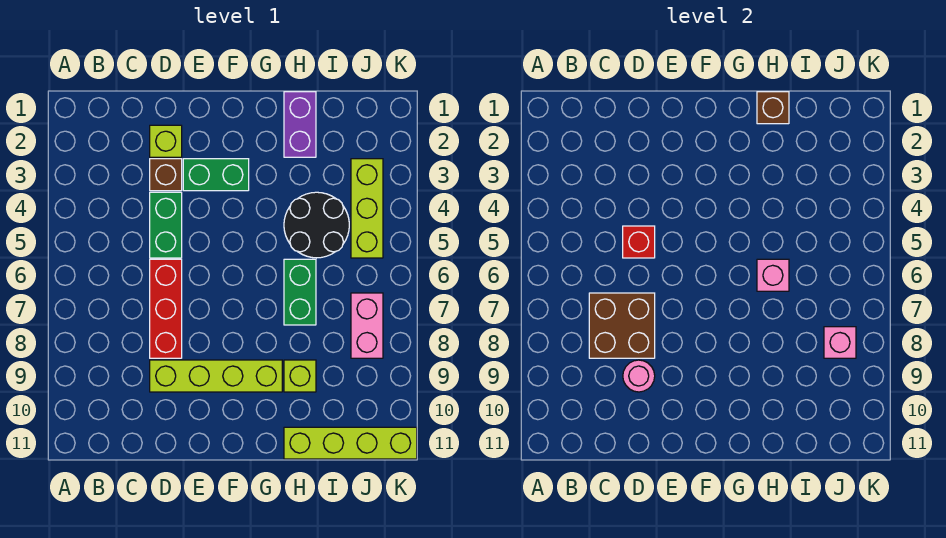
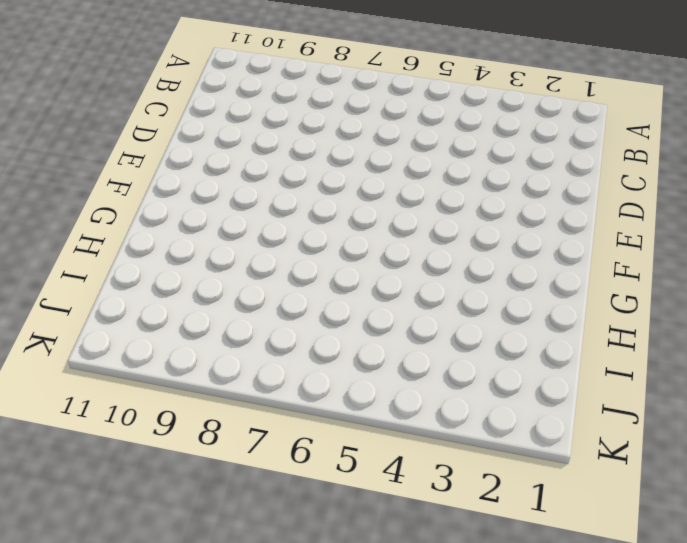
none -> lime brick D2 level 1
none -> brown brick D3 level 1
none -> green brick D4:D5 level 1

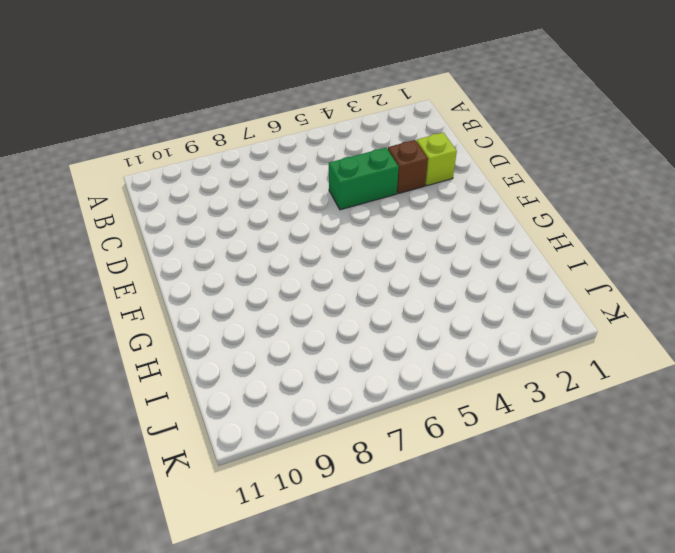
none -> red brick D6:D8 level 1
none -> lime brick D9:G9 level 1
none -> green brick E3:F3 level 1

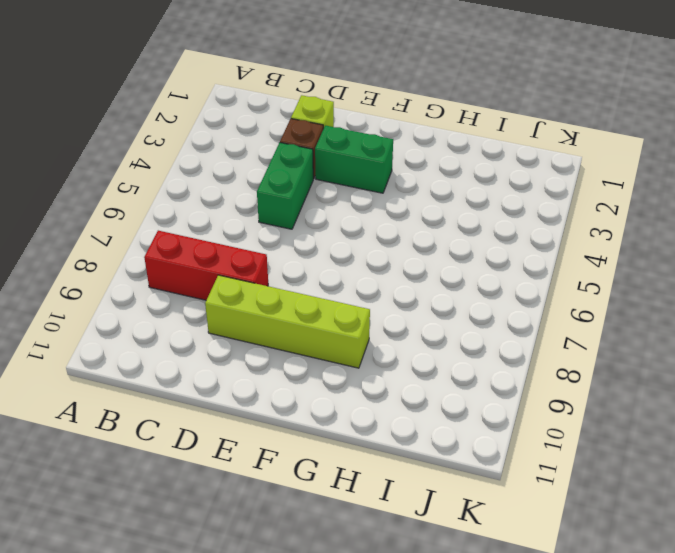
red brick B8:D8 level 1 -> red brick D6:D8 level 1
none -> purple brick H1:H2 level 1
none -> black round brick H4:I5 level 1
none -> green brick H6:H7 level 1

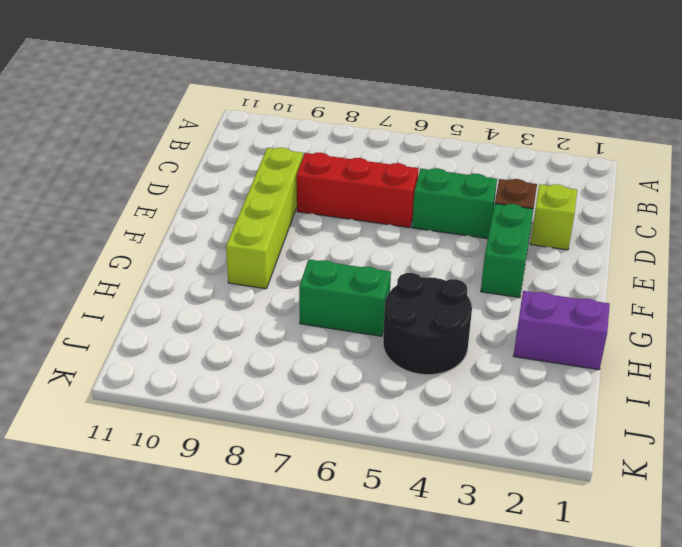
none -> lime brick H9 level 1
none -> lime brick H11:K11 level 1
none -> lime brick J3:J5 level 1

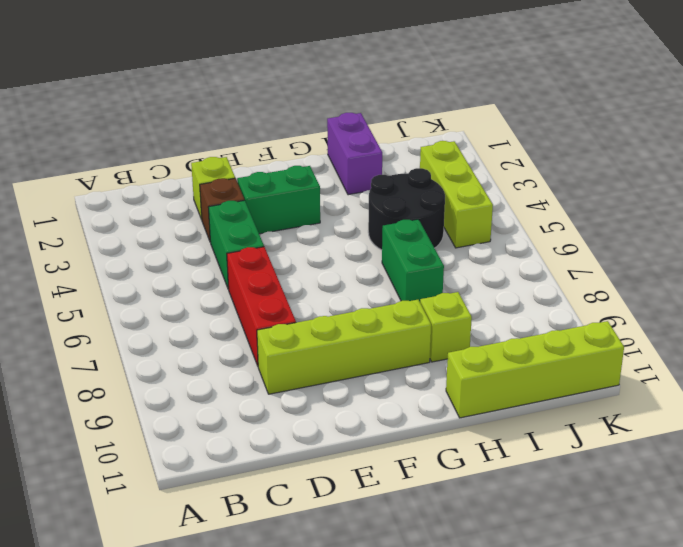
none -> pink brick J7:J8 level 1
none -> brown brick C7:D8 level 2
none -> red brick D5 level 2

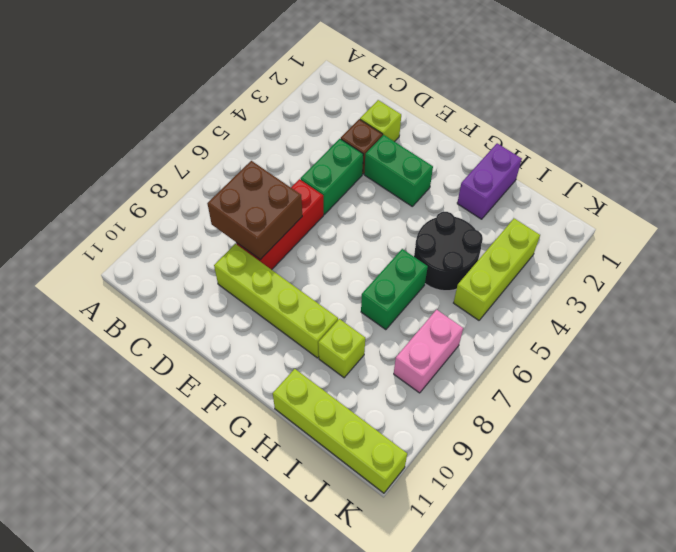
none -> red brick D5 level 2
none -> pink round brick D9 level 2
none -> brown brick H1 level 2

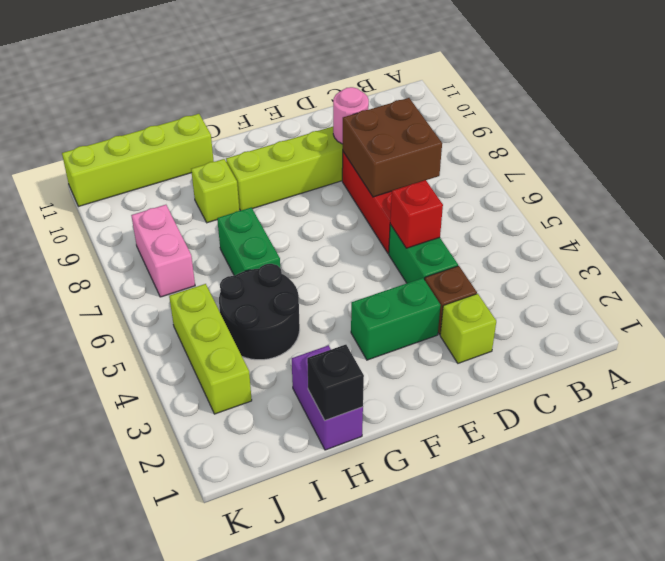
black brick H1 level 2 -> brown brick H1 level 2
none -> pink brick H6 level 2
none -> pink brick J8 level 2

